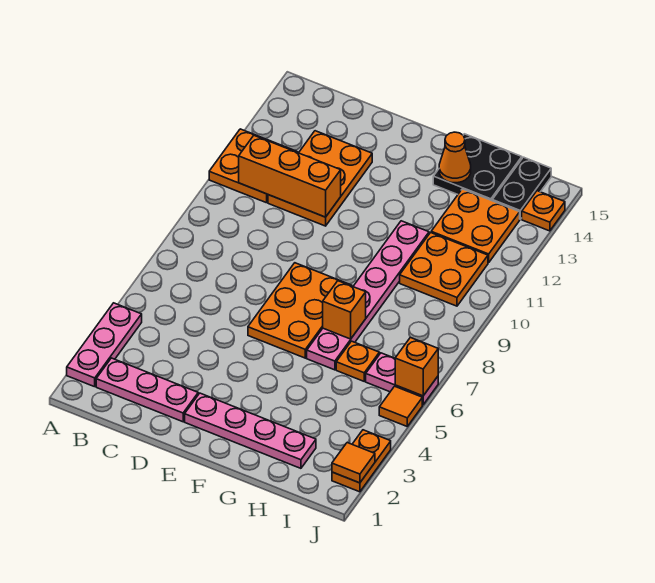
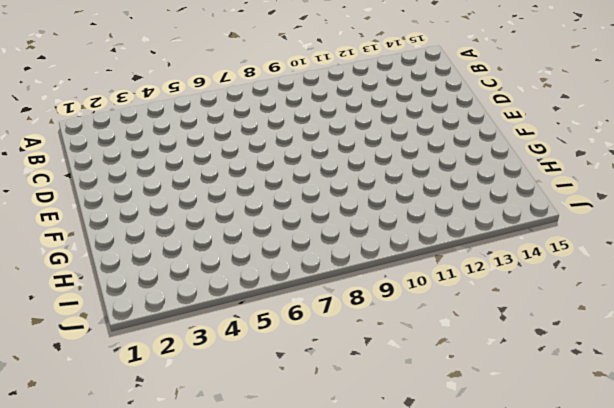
none -> pink plate A2:A4 level 1
none -> orange plate A11:B12 level 1
none -> pink plate B2:D2 level 1

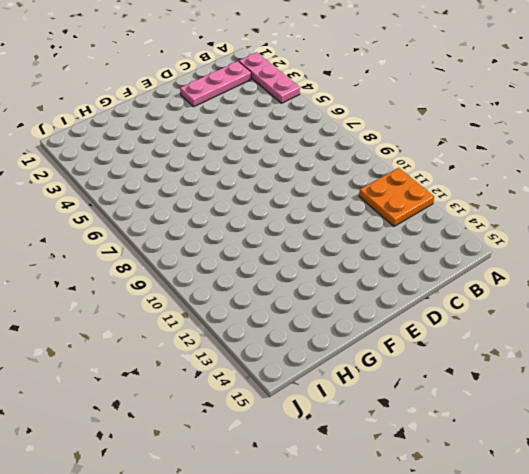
none -> orange plate C11:D13 level 1
none -> pink plate E2:H2 level 1
none -> orange plate E6:F8 level 1

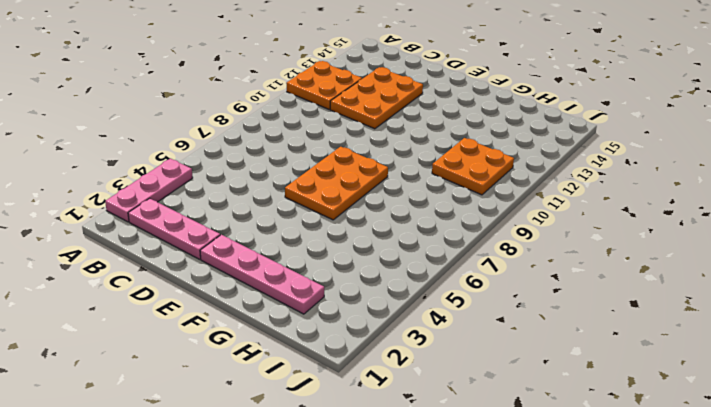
none -> pink plate G6:G11 level 1
none -> black plate G14:H15 level 1
none -> orange plate H6 level 1

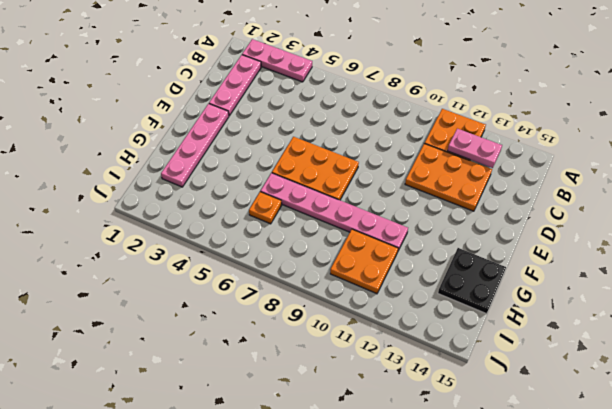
pink plate B12:B13 level 2 -> pink plate I6:J6 level 1
none -> orange plate H12:I13 level 1
none -> black plate I14:I15 level 1
none -> orange plate J2:J3 level 1

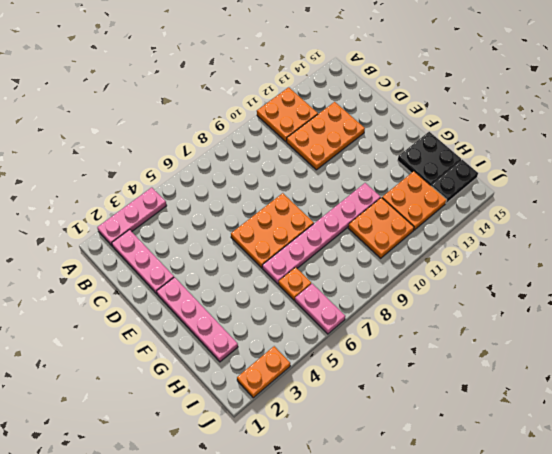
none -> orange tile J5 level 1
none -> orange plate J14 level 1
none -> orange brick B11:D11 level 2

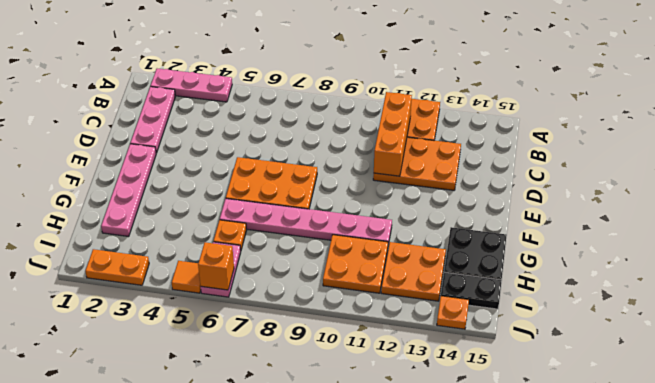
none -> orange brick G7 level 2
none -> orange cone G14 level 2
none -> orange tile J2 level 2

